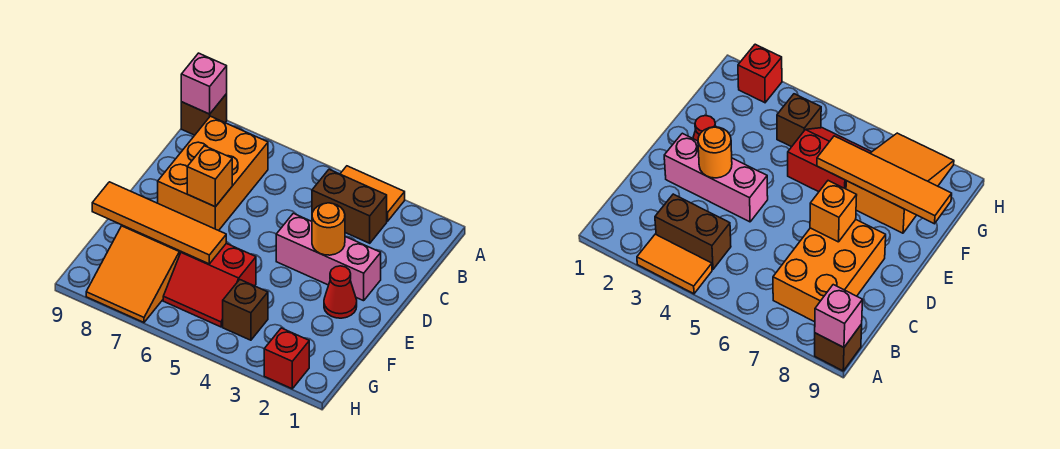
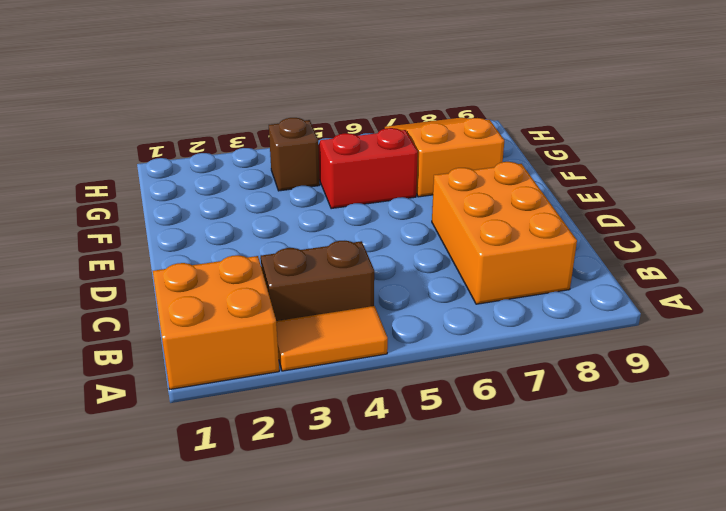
orange brick A1:B2 level 1 -> none
none -> brown brick A9 level 1
none -> pink brick D2:D4 level 1
none -> red cone E2 level 1

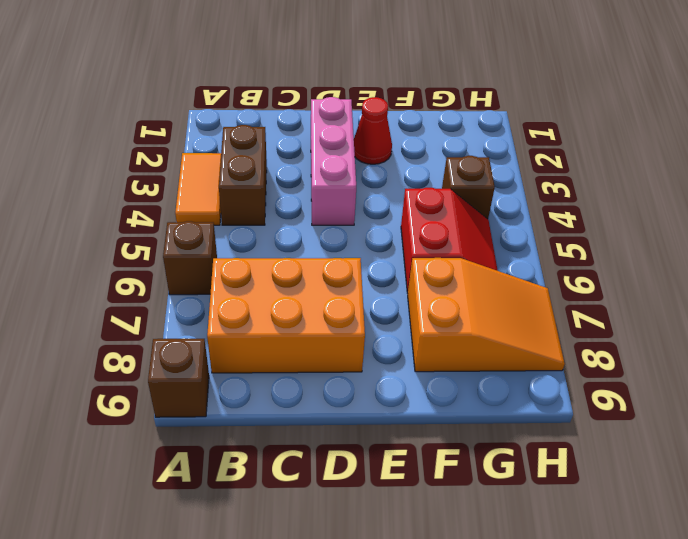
brown brick A6 level 1 -> none
none -> red brick H2 level 1
none -> pink brick A9 level 2
none -> orange round brick D3 level 2

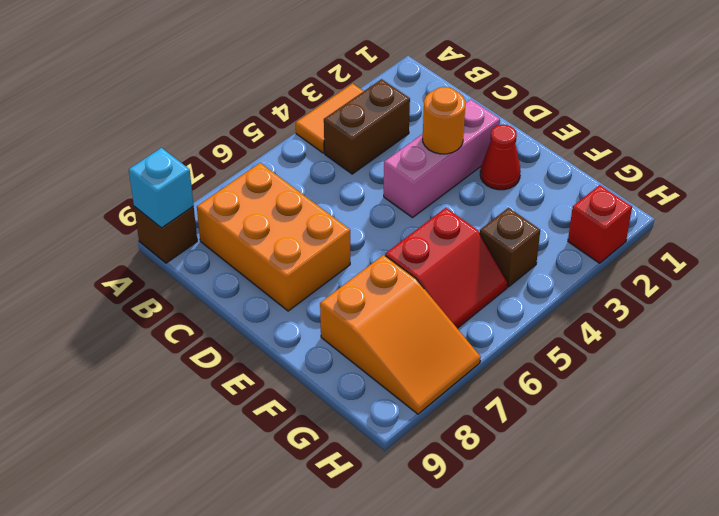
cyan brick A9 level 2 -> pink brick A9 level 2
none -> orange brick D7 level 2
none -> orange tile F6:F9 level 2

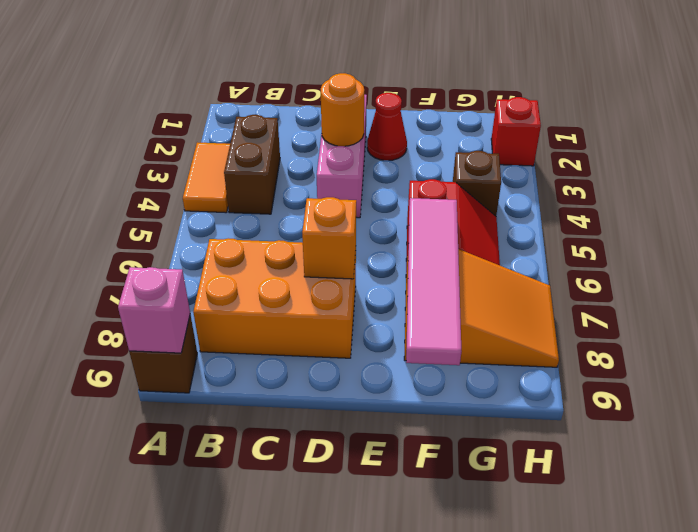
pink tile F6:F9 level 2 -> orange tile F6:F9 level 2

